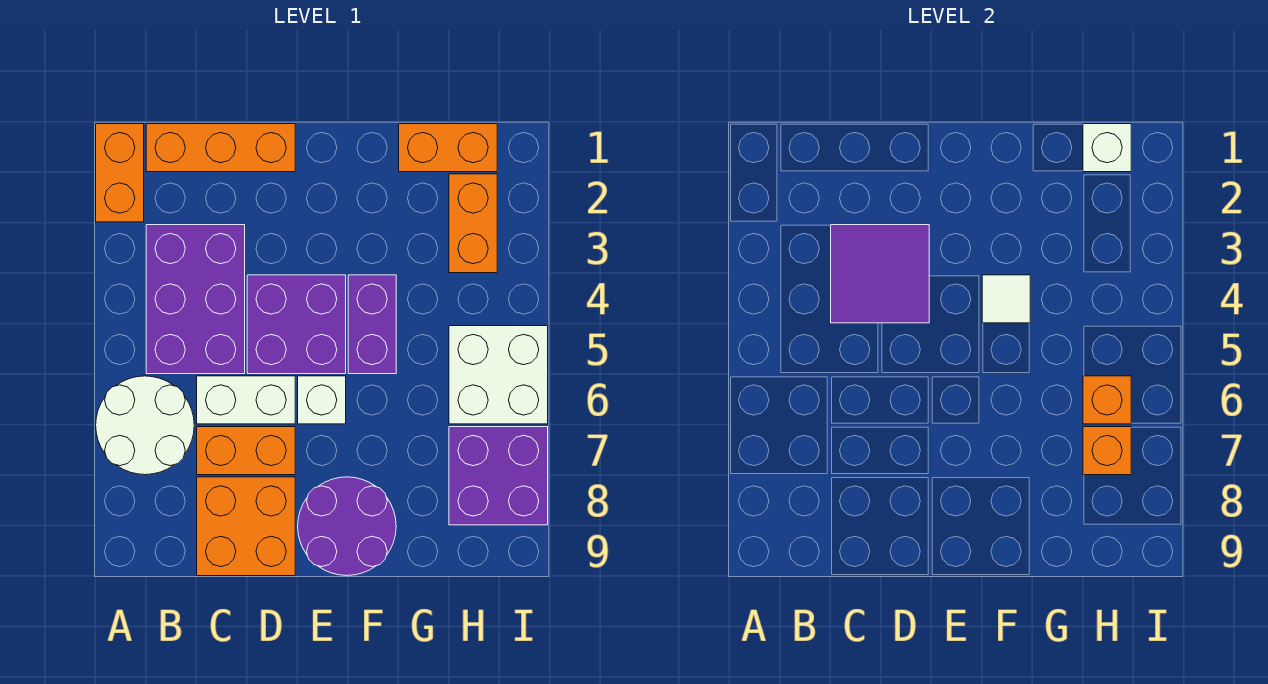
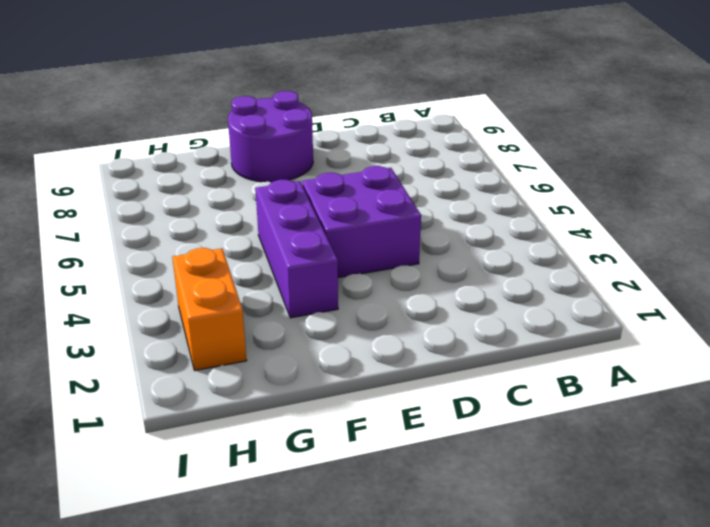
purple brick F3:F5 level 1 -> purple brick F4:F5 level 1
none -> orange brick A1:A2 level 1
none -> white round brick A6:B7 level 1
none -> orange brick B1:D1 level 1

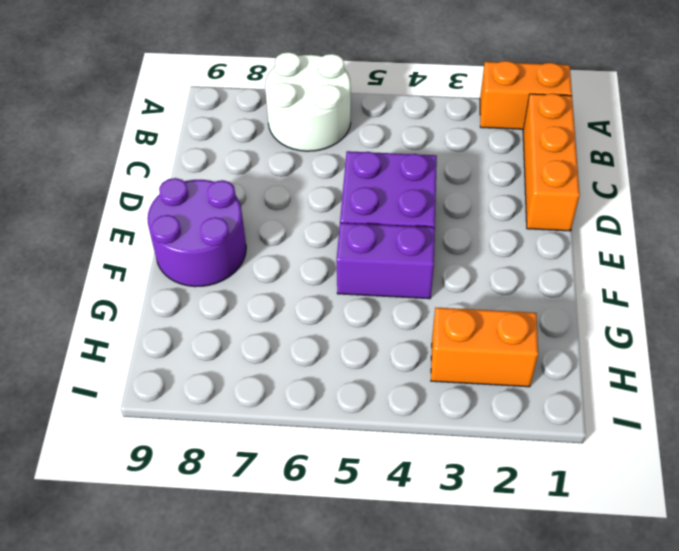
none -> purple brick B3:C5 level 1
none -> white brick C6:D6 level 1
none -> orange brick C7:D7 level 1

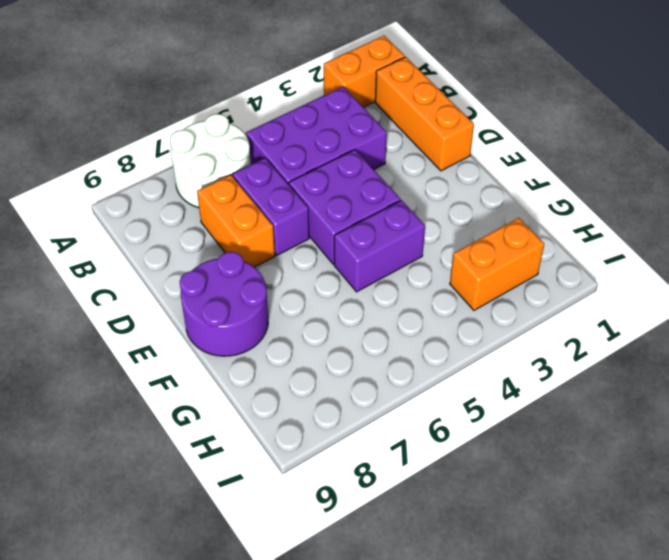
purple brick C6:D6 level 1 -> white brick C6:D6 level 1
none -> orange brick C8:D9 level 1
none -> white brick E6 level 1
none -> orange brick G1:H1 level 1

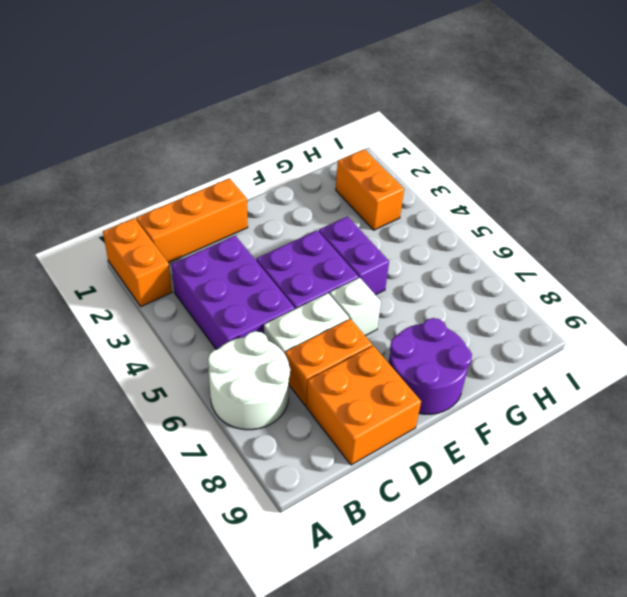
none -> orange brick G1:H1 level 1
none -> white brick H5:I6 level 1
none -> purple brick H7:I8 level 1

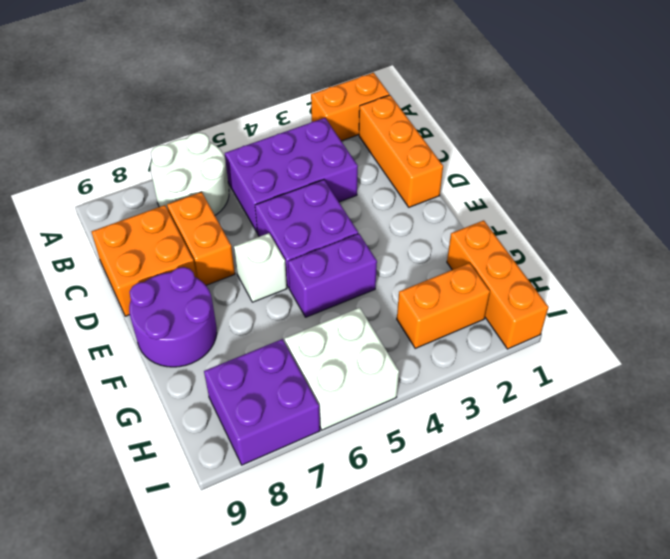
orange brick G1:I1 level 1 -> orange brick G1:H1 level 1
none -> white brick C6:D6 level 1
none -> purple tile C3:D4 level 2
none -> white tile F4 level 2

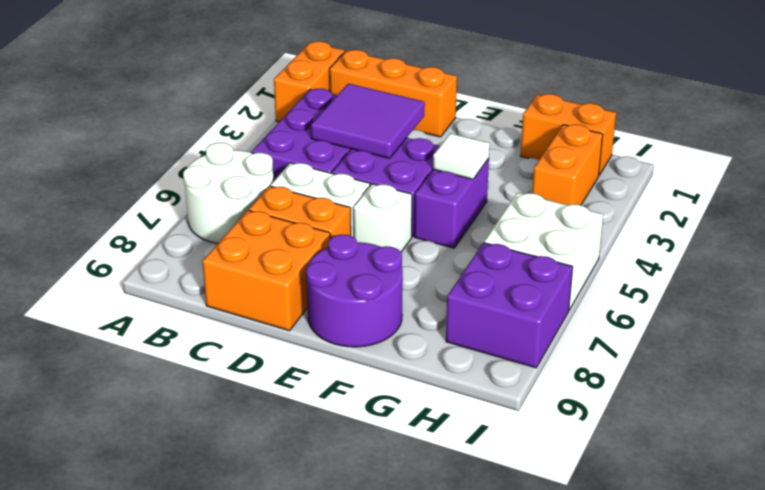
none -> white brick H1 level 2
none -> orange brick H6 level 2
none -> orange brick H7 level 2

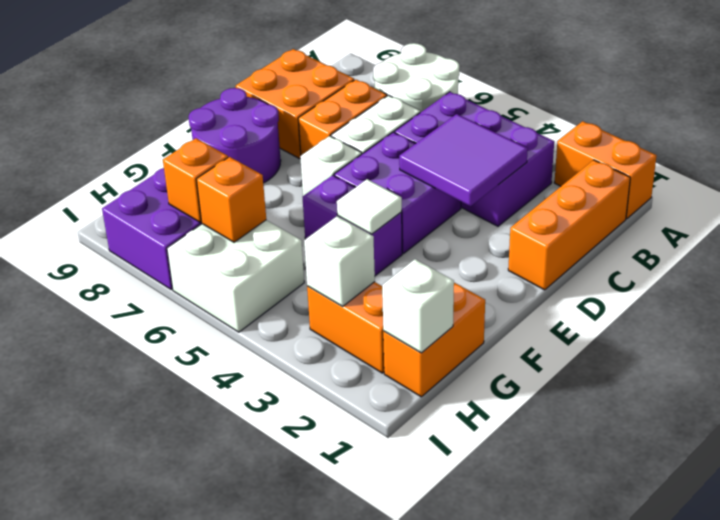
white brick H3 level 2 -> none

